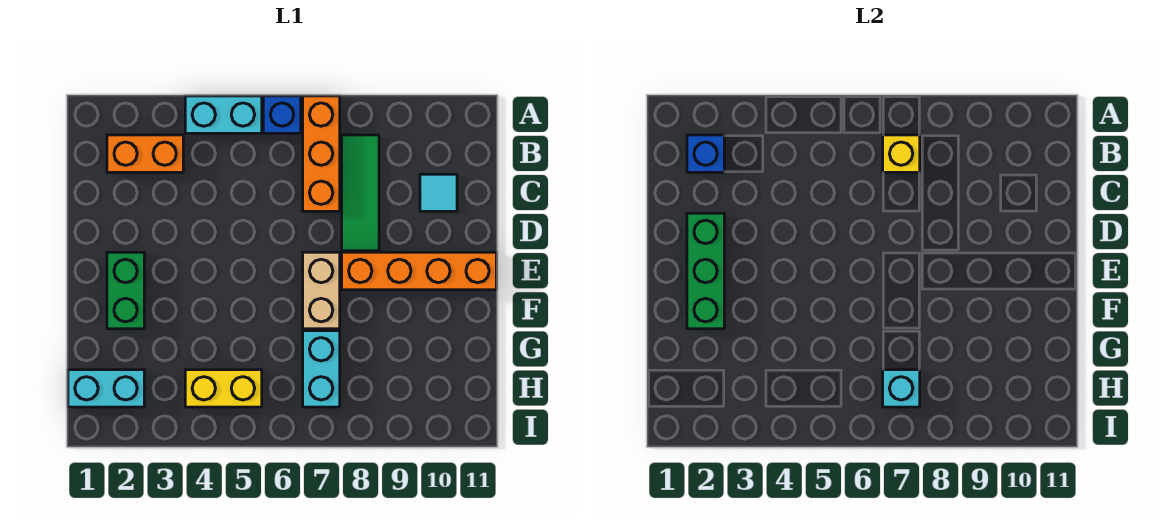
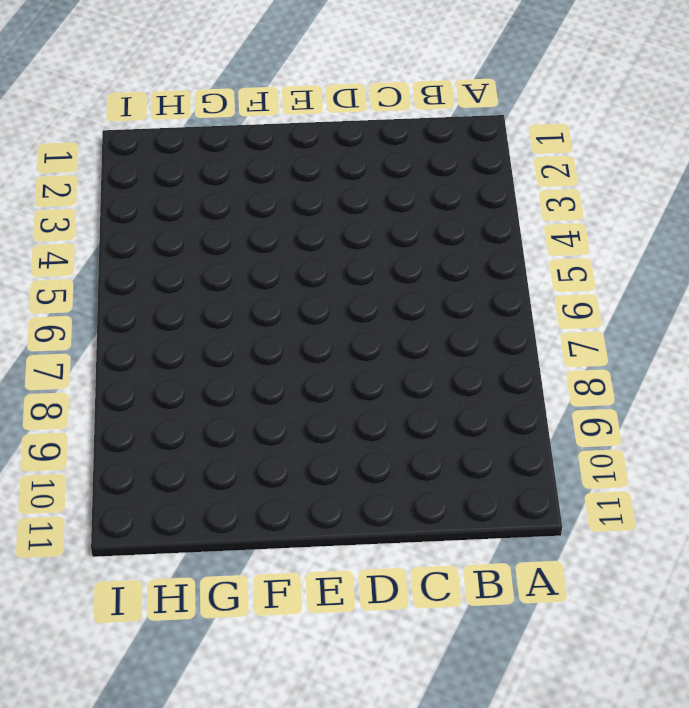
none -> cyan brick A4:A5 level 1
none -> blue brick A6 level 1
none -> orange brick A7:C7 level 1

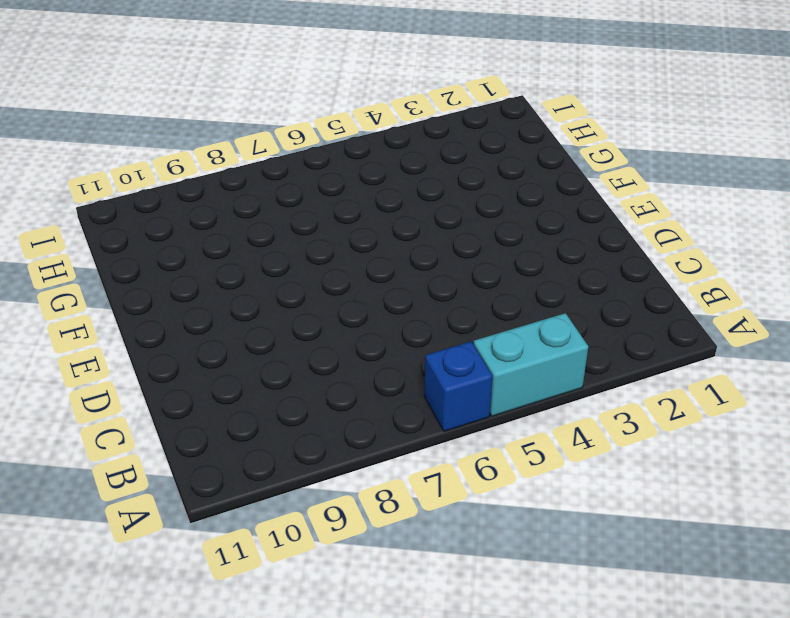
none -> orange brick A7:C7 level 1
none -> orange brick B2:B3 level 1
none -> green tile B8:D8 level 1

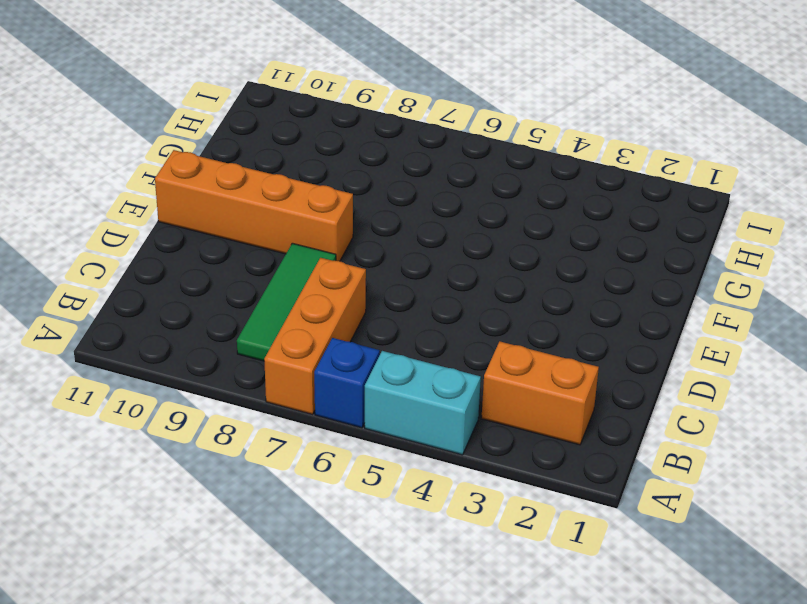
none -> cyan tile C10 level 1
none -> green brick E2:F2 level 1
none -> tan brick E7:F7 level 1

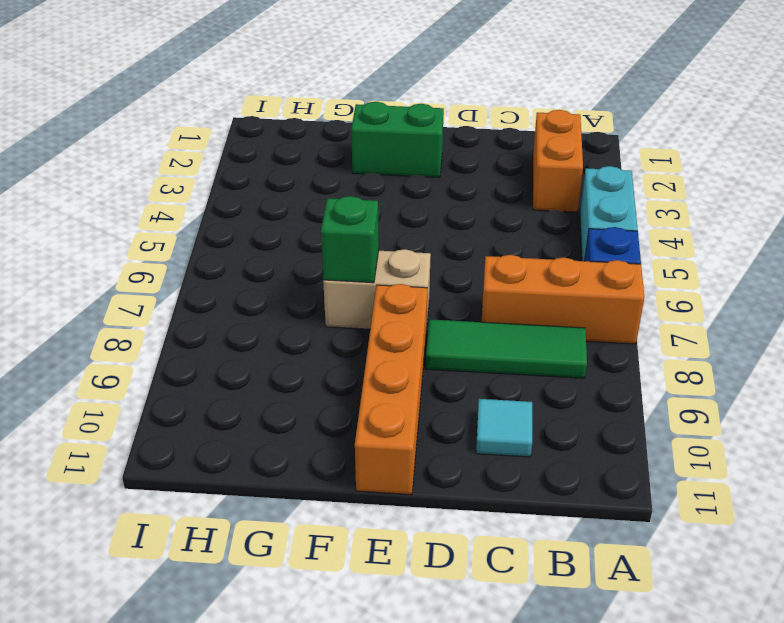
green brick F7 level 2 -> none
none -> cyan brick G7:H7 level 1
none -> cyan brick H1:H2 level 1
none -> yellow brick H4:H5 level 1

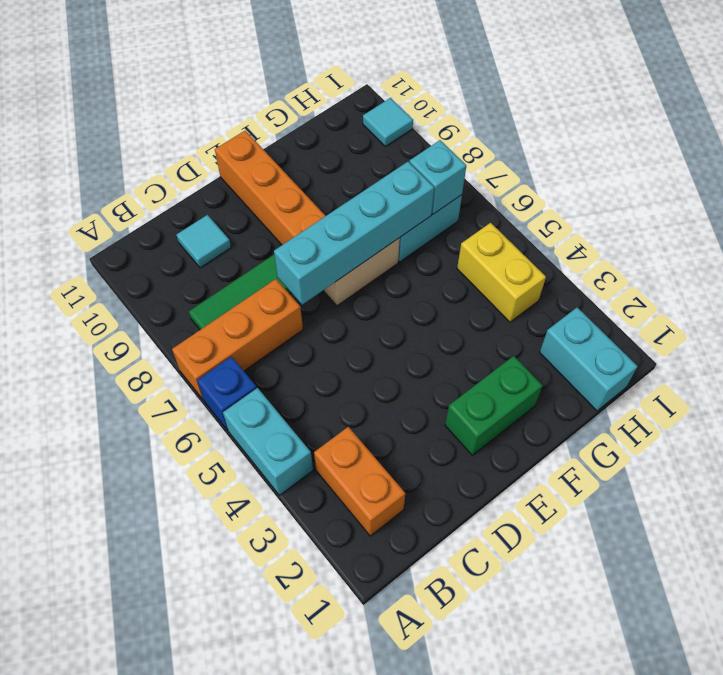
cyan brick D7:G7 level 2 -> none
cyan tile I10 level 1 -> none
none -> blue brick B2 level 2
none -> yellow brick B7 level 2
none -> green brick D2:F2 level 2

